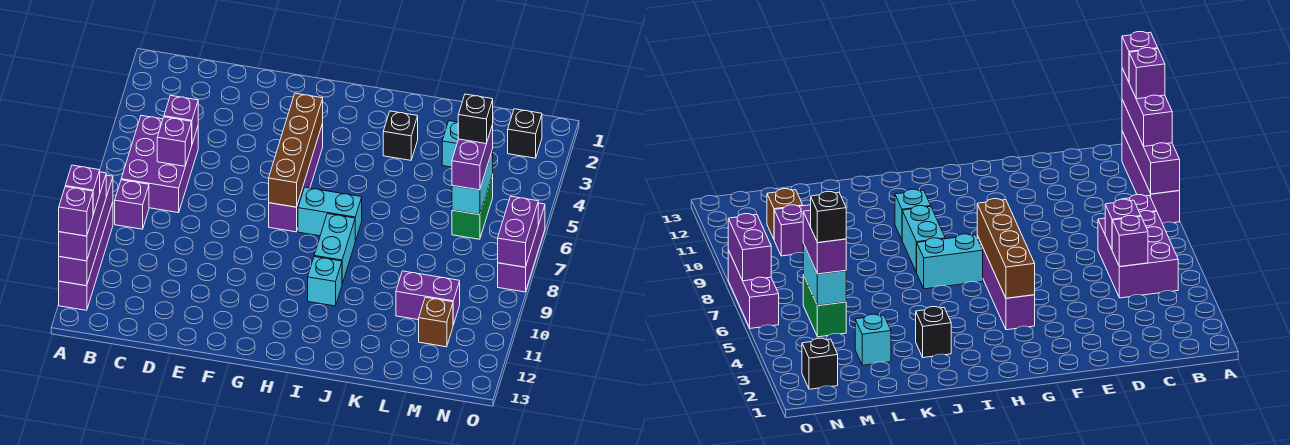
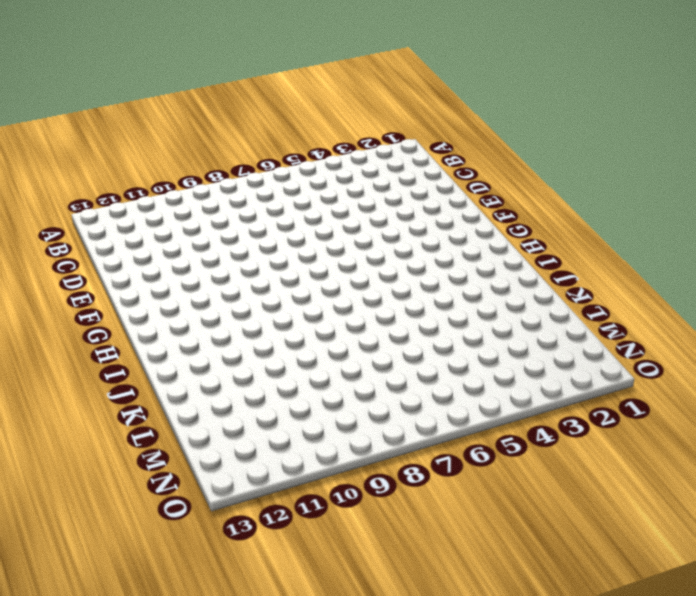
none -> purple brick A9:A12 level 1
none -> purple brick B5:C7 level 1
none -> purple brick B8 level 1

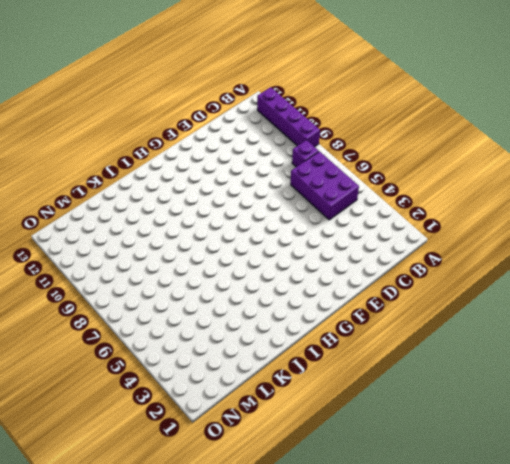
none -> purple brick G4:G7 level 1
none -> cyan brick H7:I7 level 1
none -> cyan brick I8:I9 level 1

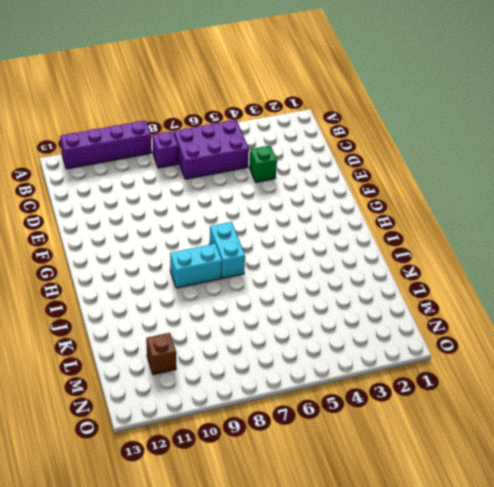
green brick D4 level 1 -> none
none -> purple brick G4:G7 level 1
none -> cyan brick I10 level 1
none -> black brick J3 level 1

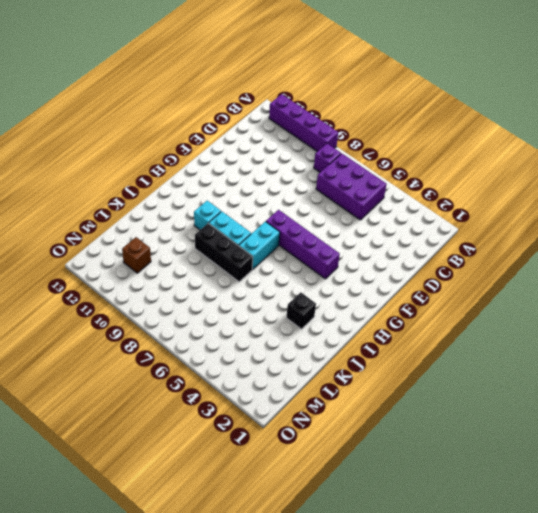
black brick J7:J9 level 1 -> none
none -> cyan brick L3 level 1
none -> purple brick L10:M10 level 1
none -> green brick M5:M6 level 1

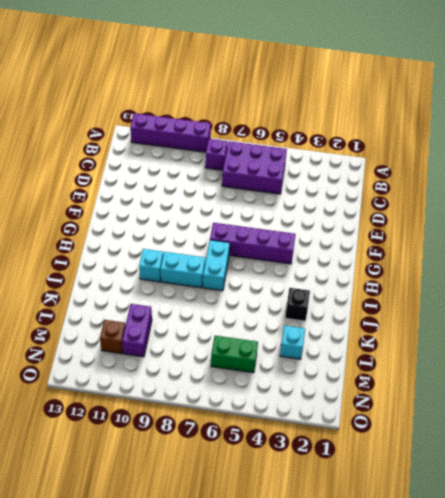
none -> black brick N2 level 1
none -> purple brick O6:O8 level 1
none -> purple brick A9:A12 level 2

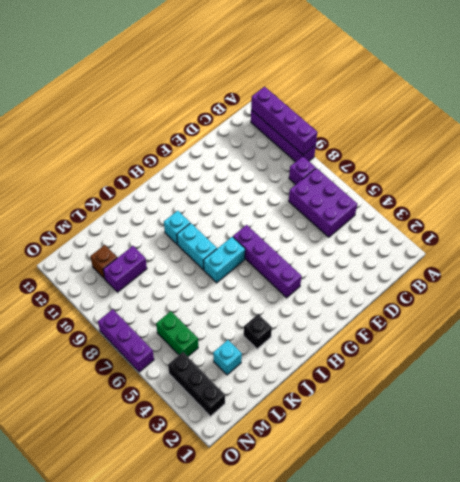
black brick N2:N4 level 1 -> black brick N2 level 1
none -> purple brick C5 level 2
none -> purple brick C6 level 2
none -> brown brick G4:G7 level 2

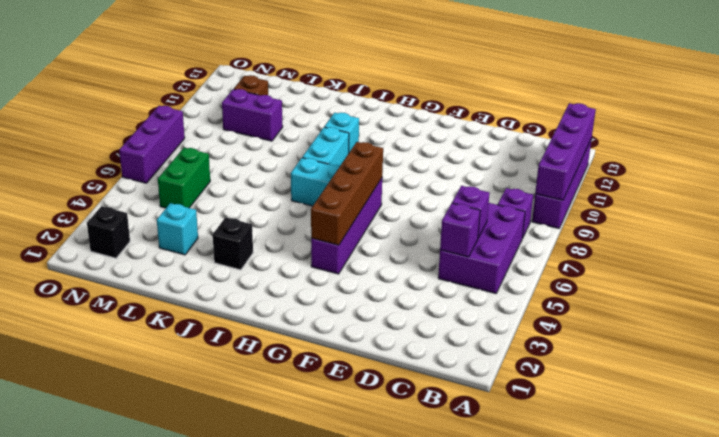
none -> cyan brick M5:M6 level 2
none -> purple brick O7:O8 level 2
none -> purple brick A10:A12 level 3

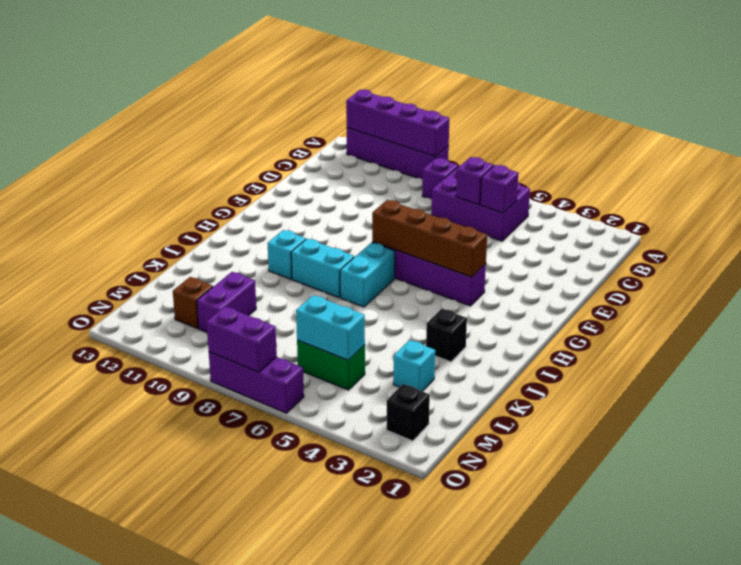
none -> purple brick A10:A12 level 3
none -> purple brick M5:M6 level 3
none -> purple brick A11 level 4

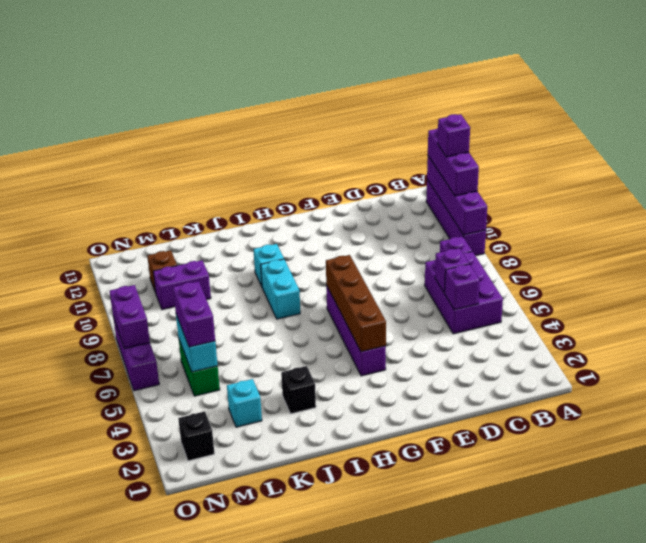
none -> cyan brick H7:I7 level 1
none -> purple brick A12 level 4
none -> black brick M5 level 4

